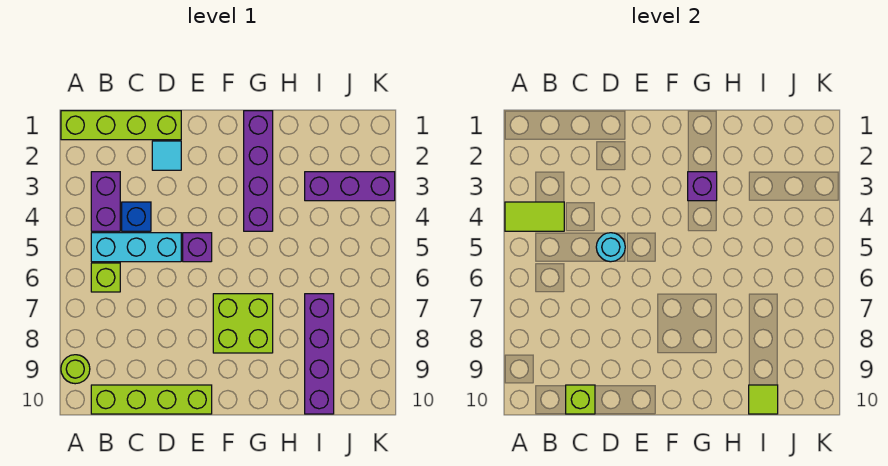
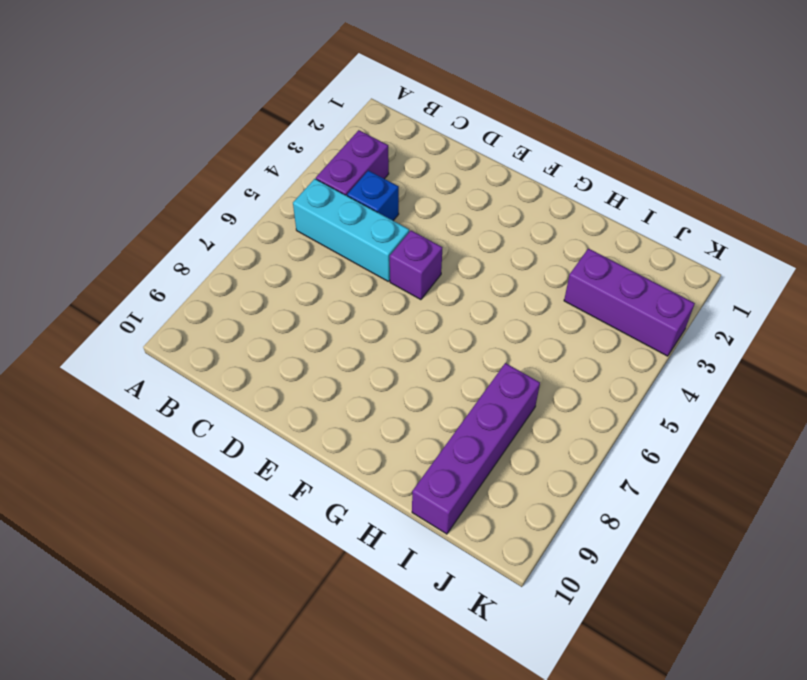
none -> lime brick A1:D1 level 1
none -> lime round brick A9 level 1
none -> lime brick B6 level 1

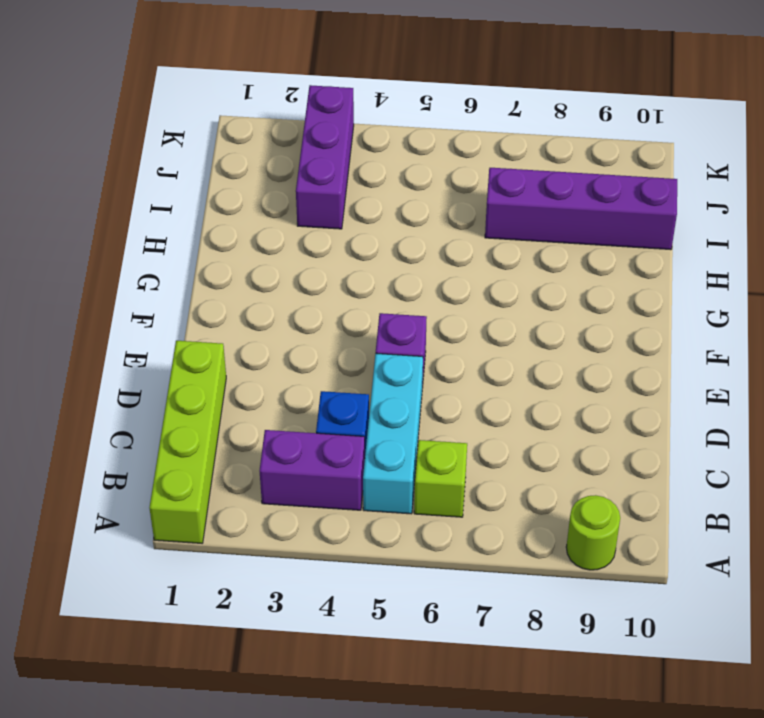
none -> lime brick B10:E10 level 1
none -> cyan tile D2 level 1
none -> lime brick F7:G8 level 1

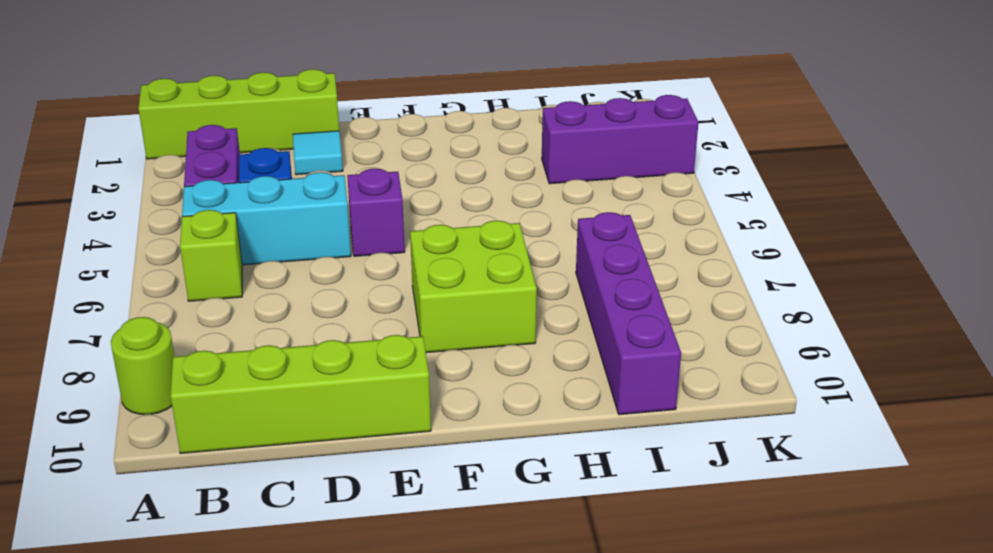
none -> purple brick G1:G4 level 1
none -> lime tile A4:B4 level 2
none -> lime brick C10 level 2

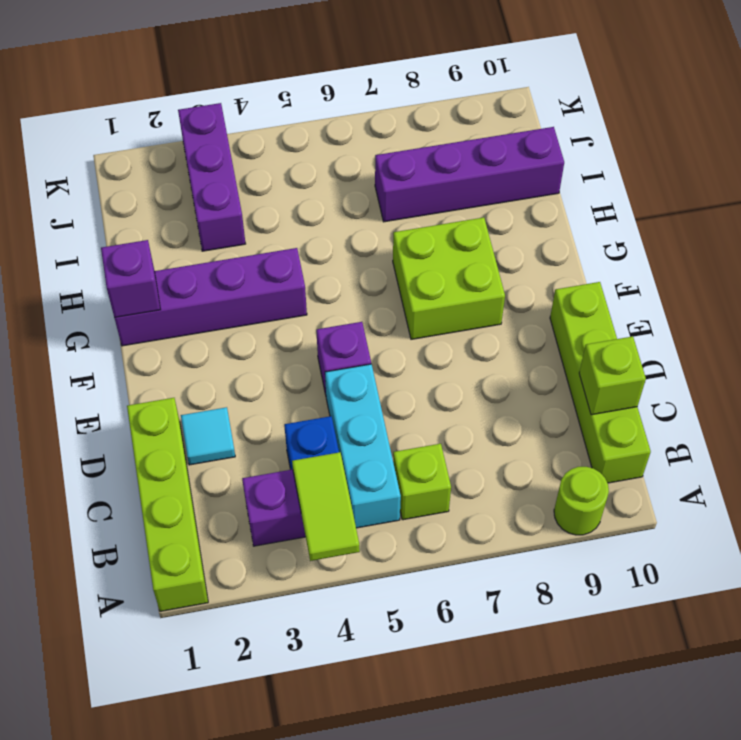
purple brick G1 level 2 -> purple brick G3 level 2
none -> cyan round brick D5 level 2
none -> lime tile I10 level 2

